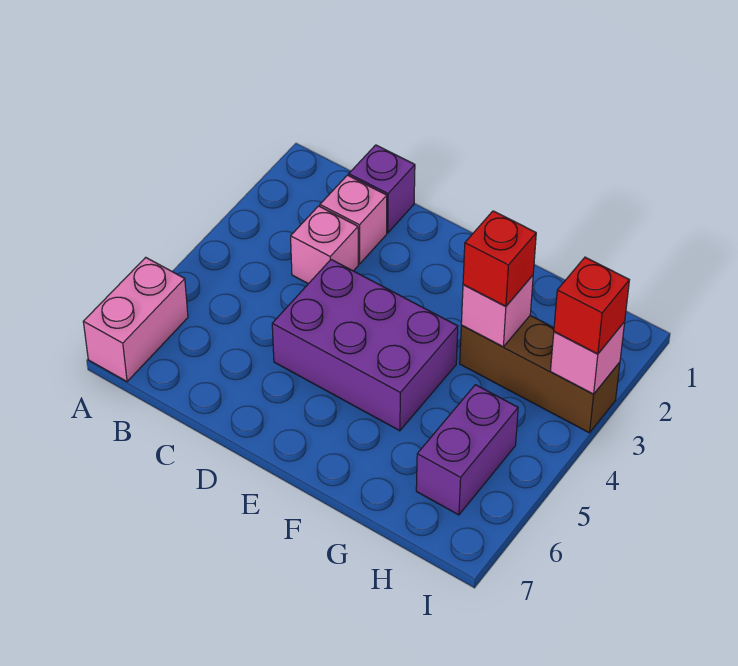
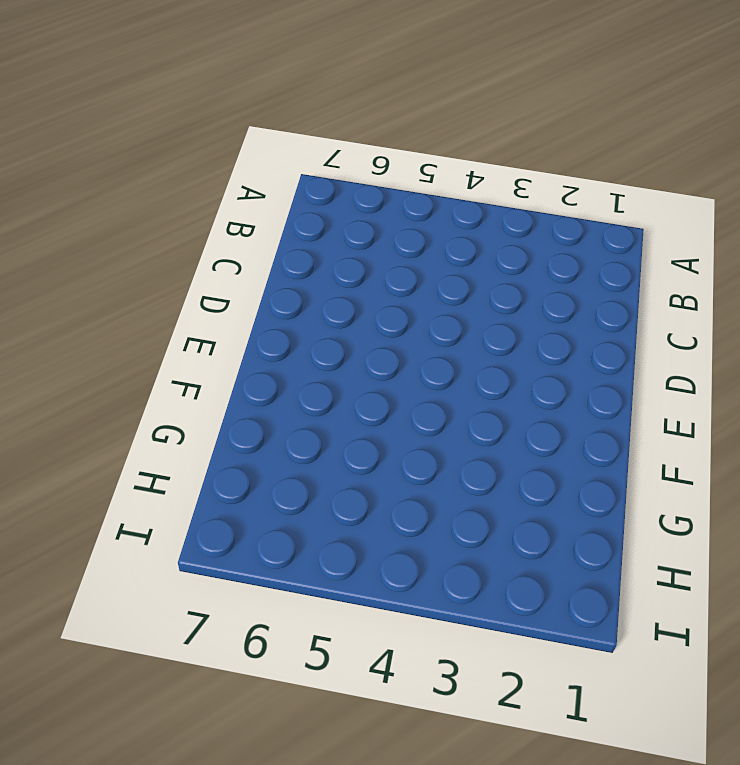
none -> pink brick A6:A7 level 1
none -> purple brick C1 level 1

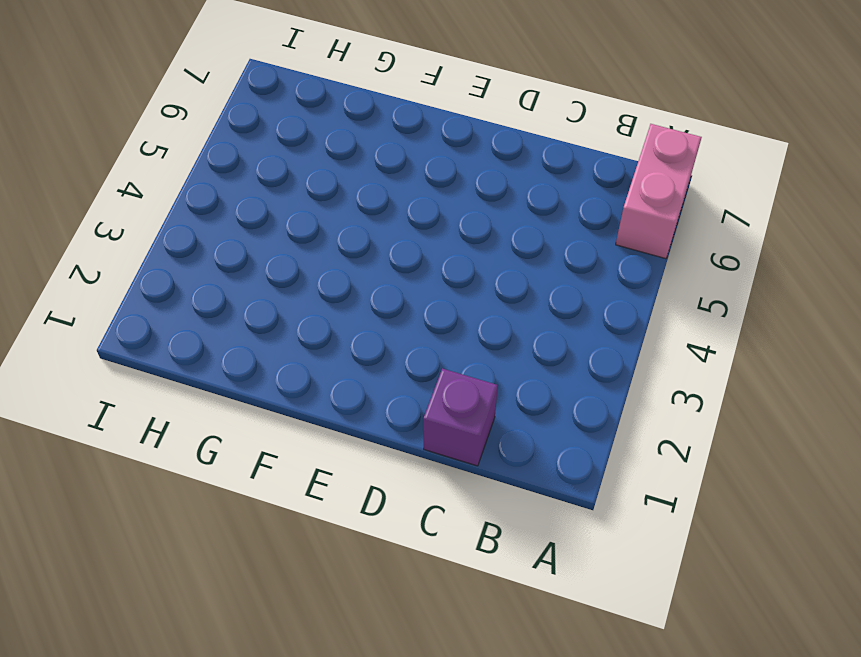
none -> pink brick C2 level 1
none -> pink brick C3 level 1

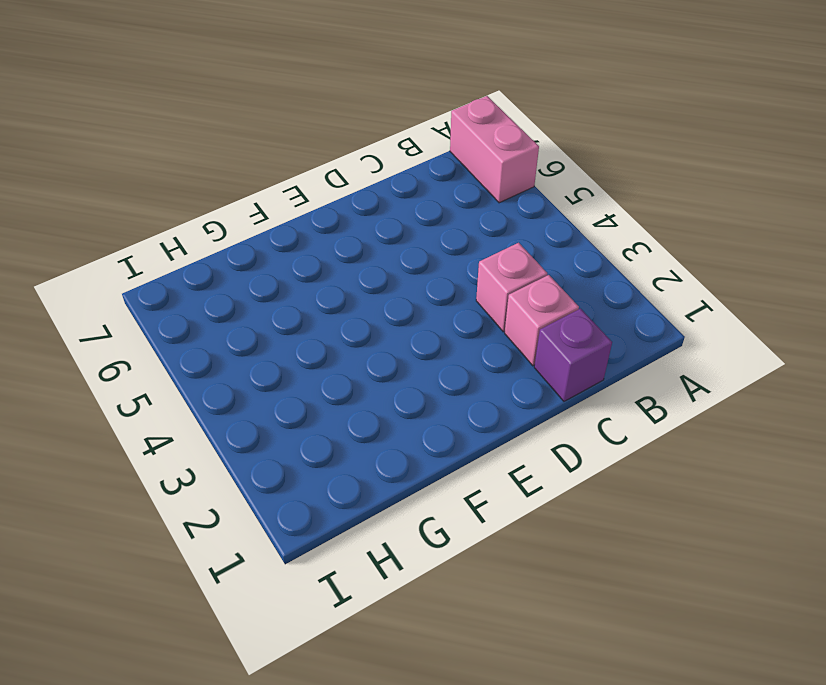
none -> purple brick D4:F5 level 1
none -> brown brick G3:I3 level 1

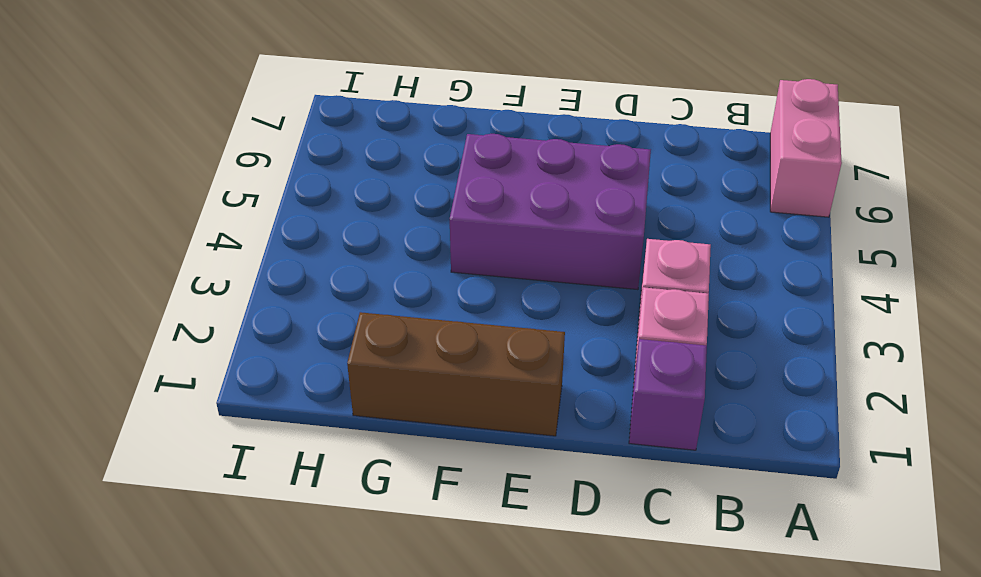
brown brick E1:G1 level 1 -> brown brick G3:I3 level 1
none -> purple brick H5:H6 level 1
none -> pink brick G3 level 2

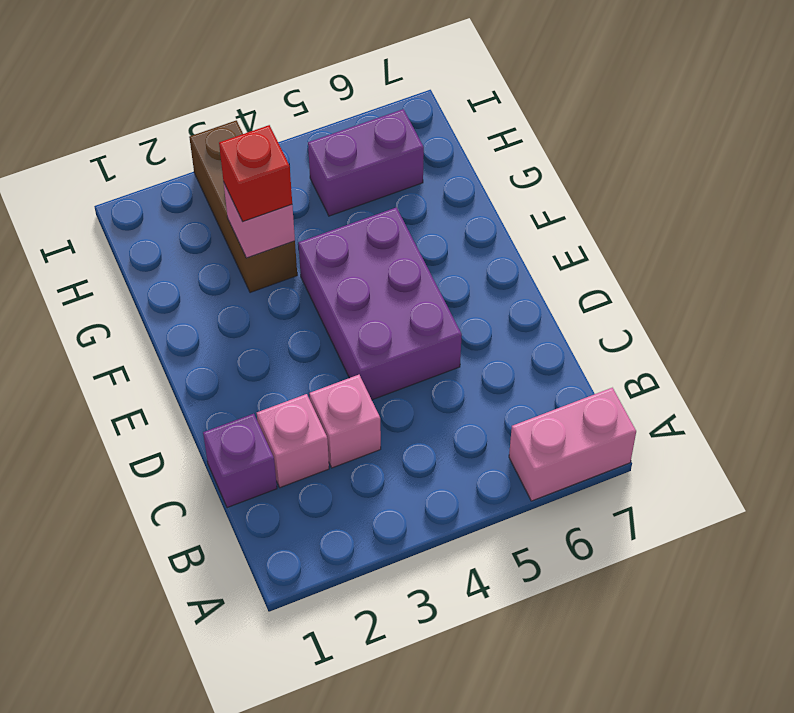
none -> pink brick I3 level 2
none -> red brick I3 level 3

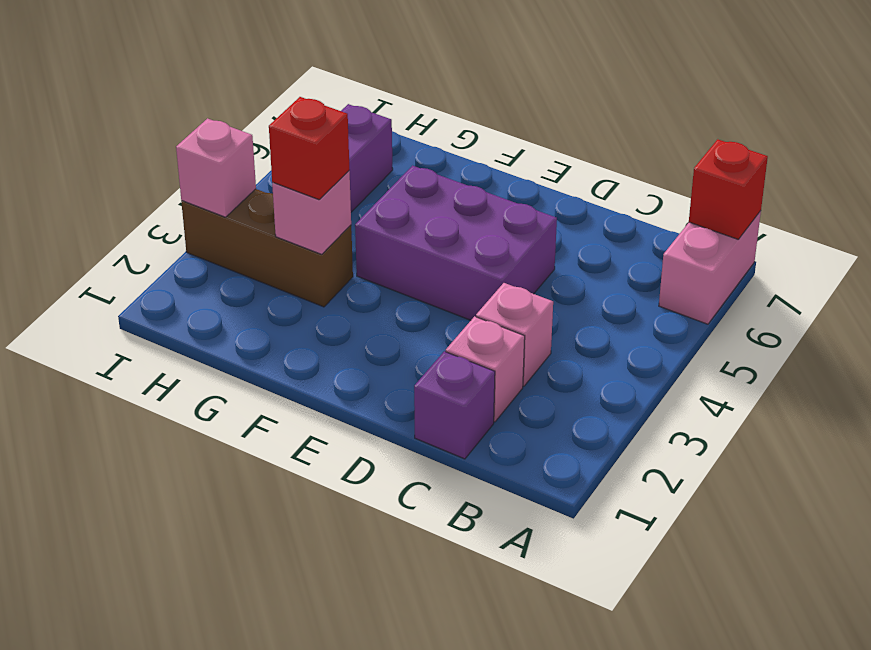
red brick A7 level 2 -> red brick I3 level 3

